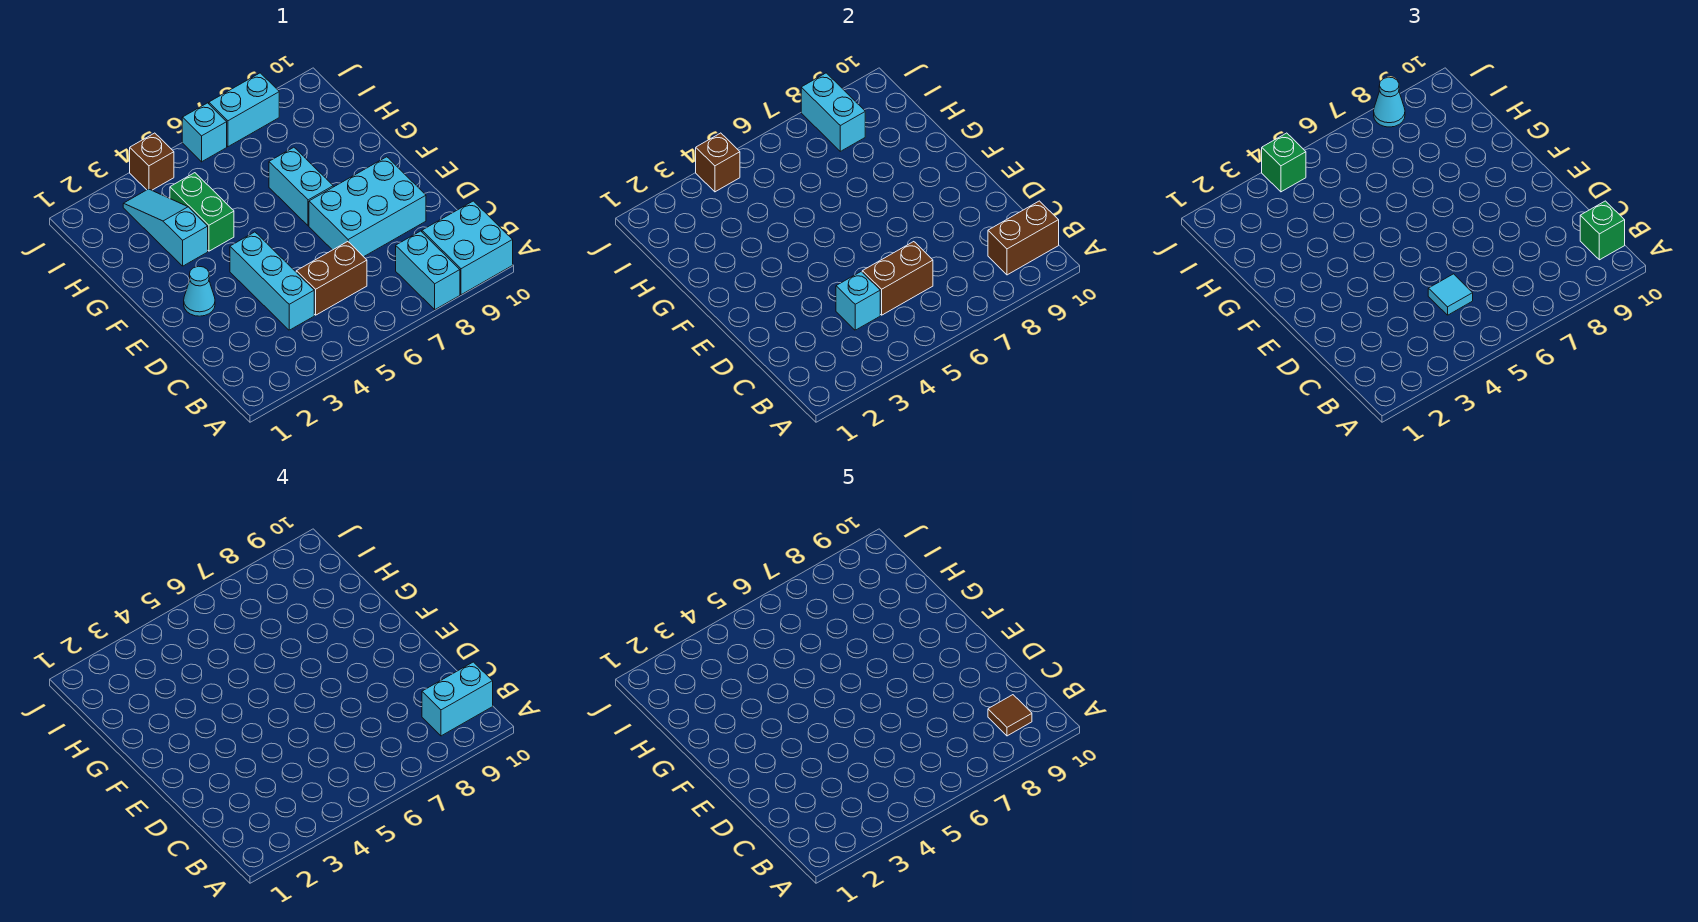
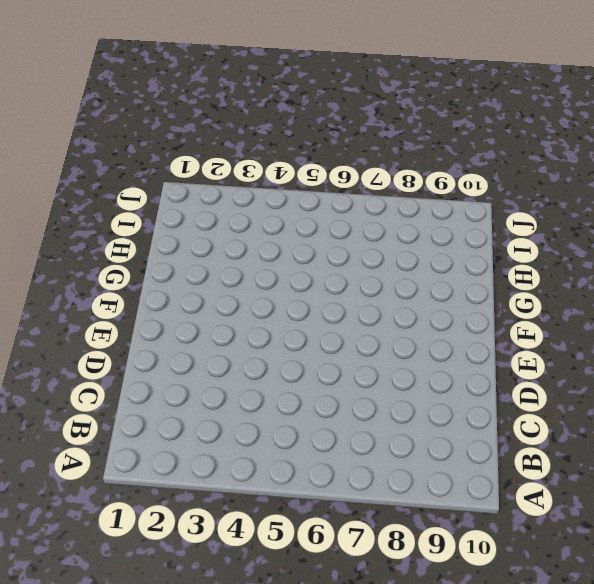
none -> cyan brick A8:B8 level 1
none -> cyan brick A9:B10 level 1
none -> cyan brick C4:E4 level 1

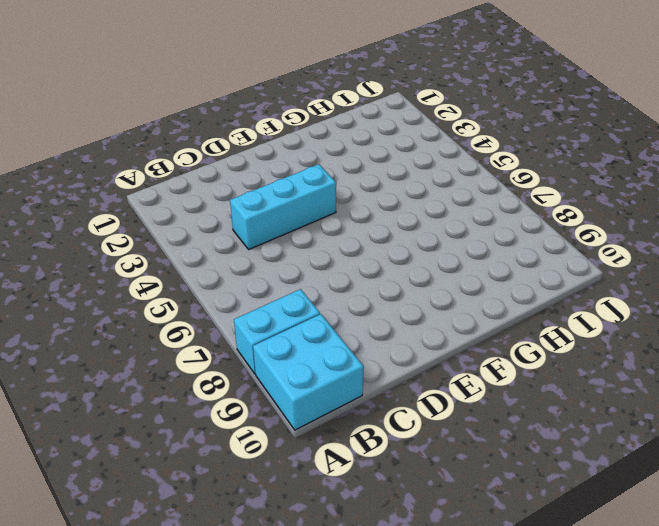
none -> brown brick C5:C6 level 1
none -> cyan brick D7:E9 level 1
none -> cyan cone E2 level 1

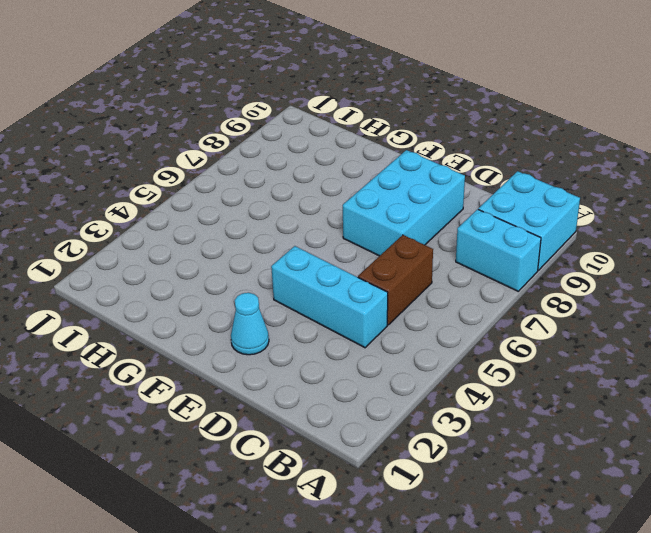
none -> cyan brick F7:G7 level 1
none -> cyan slope G3:I3 level 1 top G
none -> green brick G4:H4 level 1

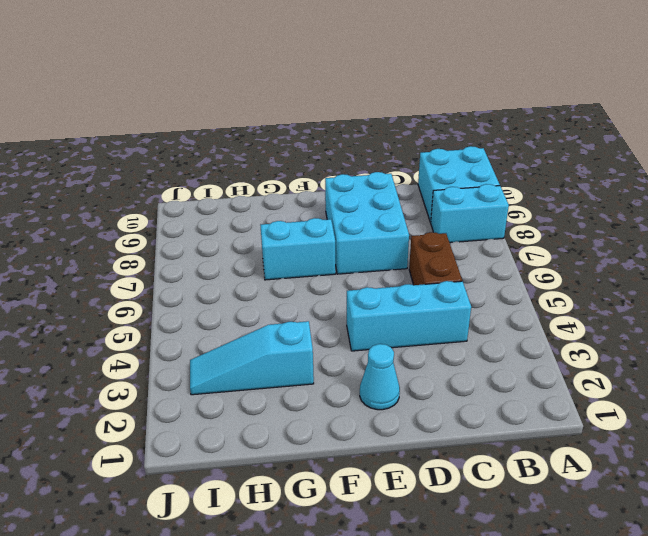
none -> green brick G4:H4 level 1
none -> brown brick J4 level 1
none -> cyan brick J6 level 1

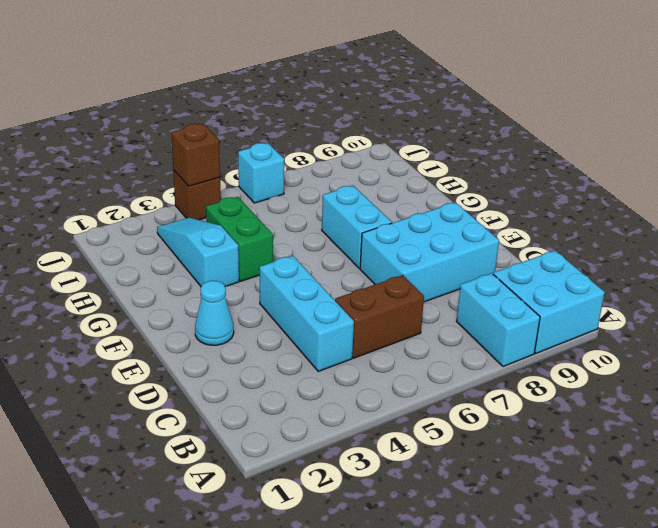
none -> cyan brick J7:J8 level 1
none -> brown brick B9:B10 level 2
none -> cyan brick C4 level 2

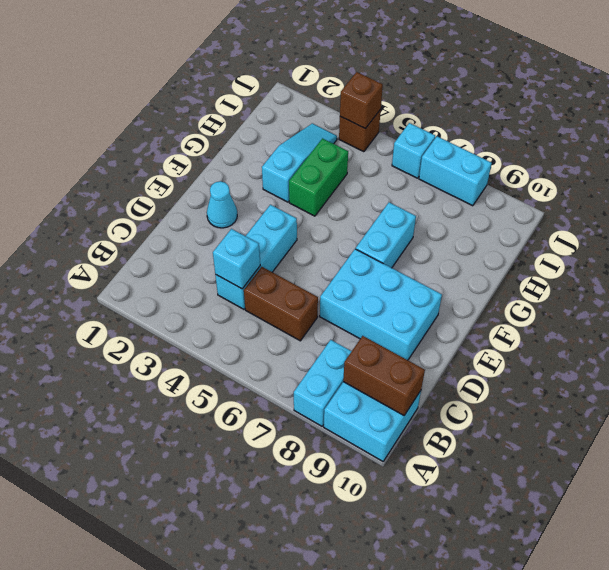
none -> brown brick C5:C6 level 2
none -> cyan brick I8:J8 level 2
none -> green brick B10 level 3

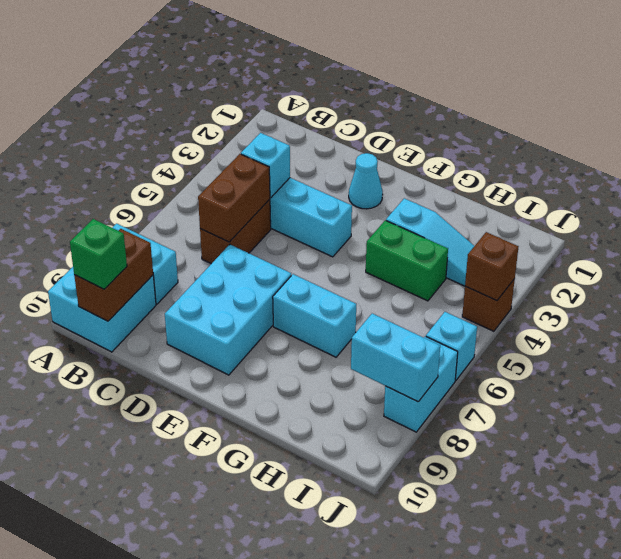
none -> cyan tile C5 level 3
none -> green brick J4 level 3
none -> cyan cone J8 level 3

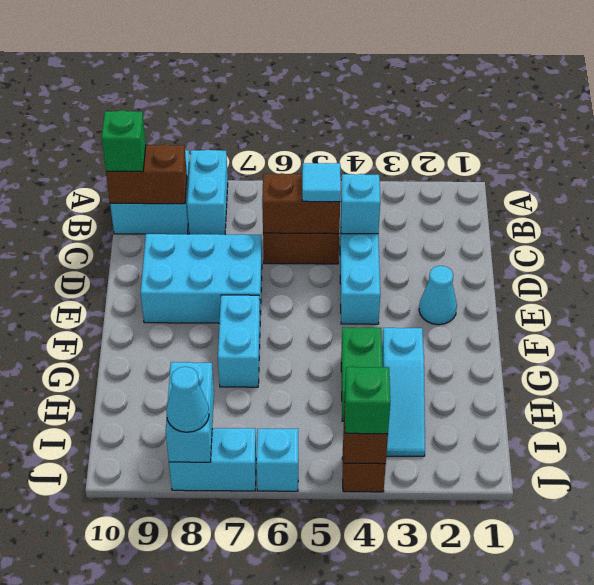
none -> cyan brick B9:B10 level 4
none -> brown tile B9 level 5

